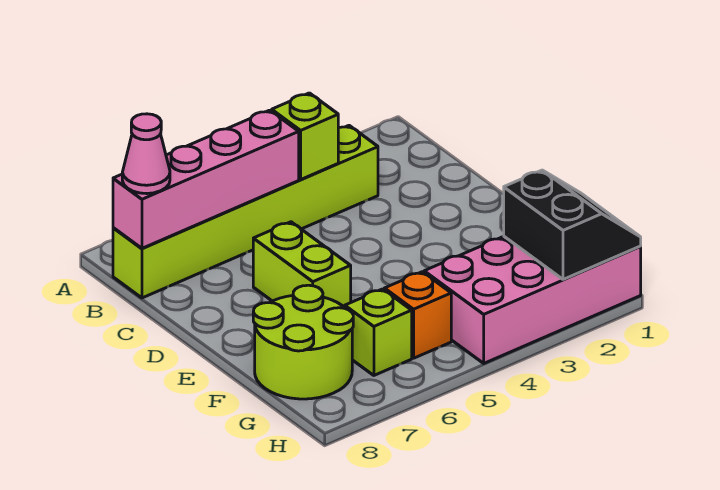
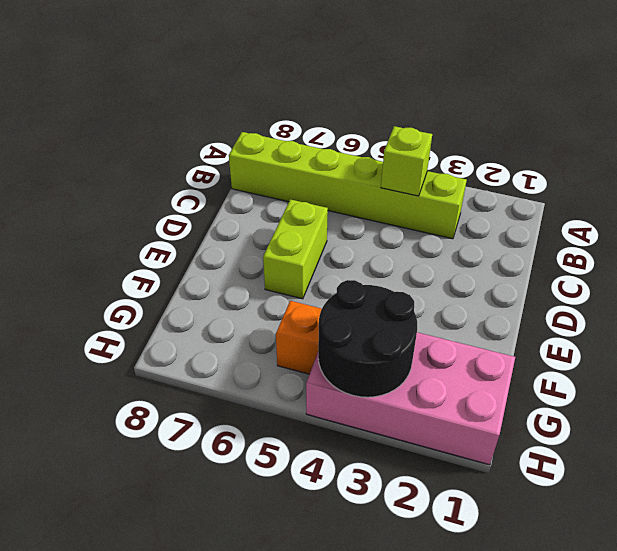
black round brick G3:H4 level 2 -> none
none -> lime round brick F7:G8 level 1
none -> lime brick G6 level 1

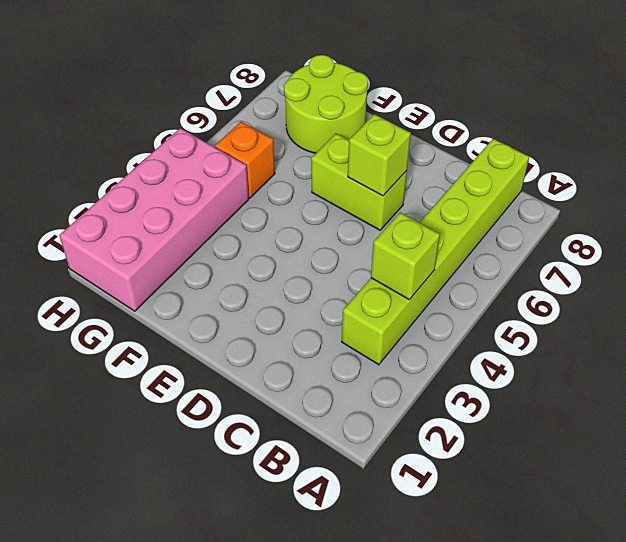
lime brick D6 level 2 -> lime brick G6 level 1
none -> pink brick B5:B8 level 2
none -> black slope G1:H2 level 2 top 2

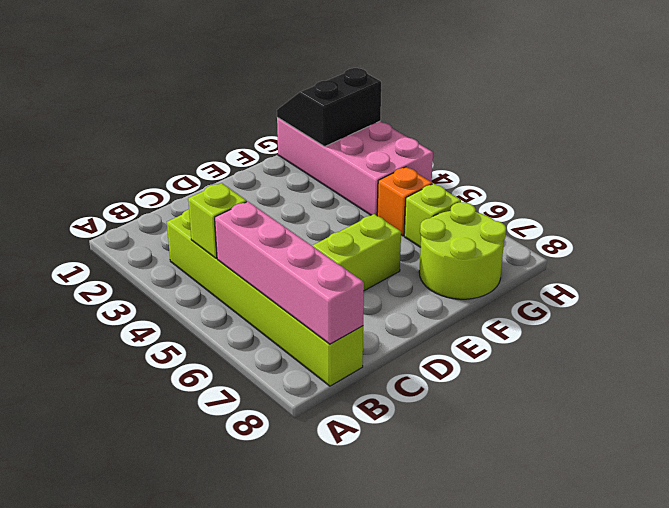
none -> pink cone B8 level 3

